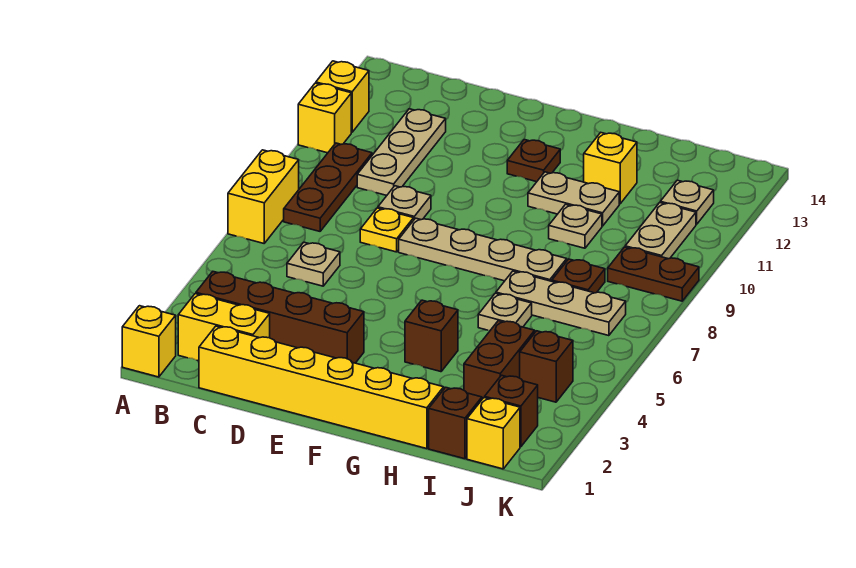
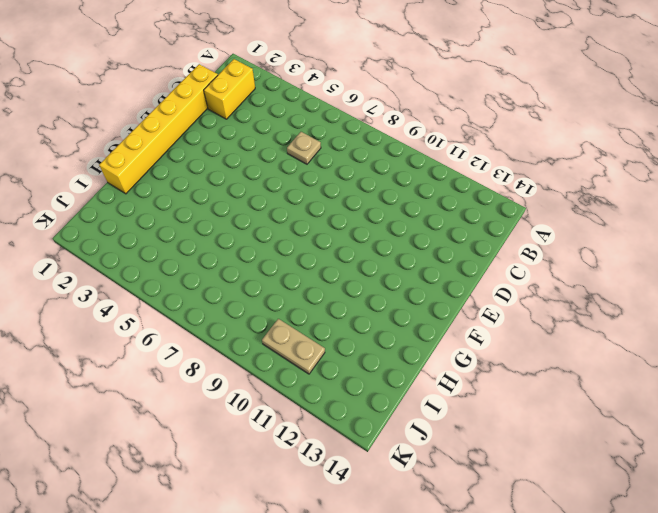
none -> yellow brick A1 level 1
none -> yellow brick A7:A8 level 1
none -> yellow brick A11 level 1

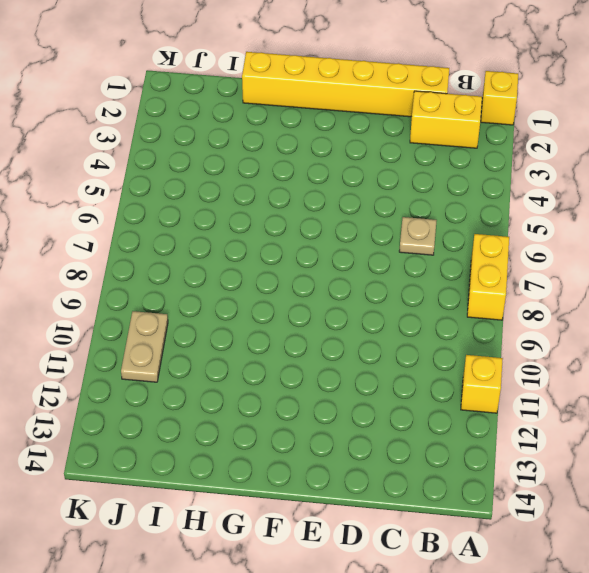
none -> yellow brick A12 level 1
none -> brown brick B3:E3 level 1
none -> brown plate B8:B10 level 1

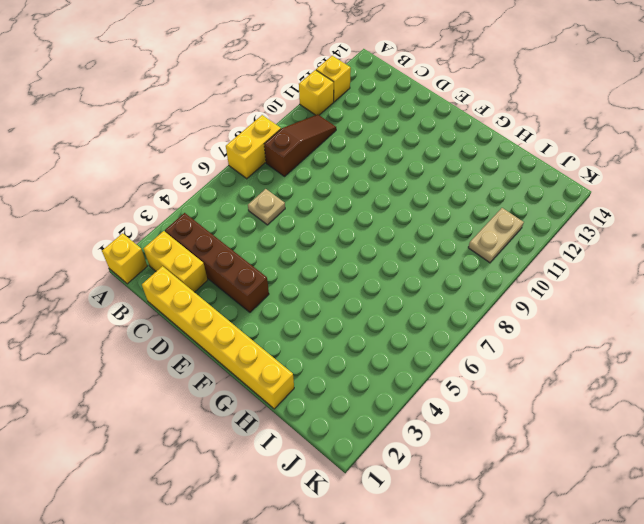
brown slope B8:B10 level 1 top 8 -> brown plate B8:B10 level 1
none -> tan plate C10:C12 level 1
none -> yellow plate D8 level 1
none -> tan plate D9 level 1

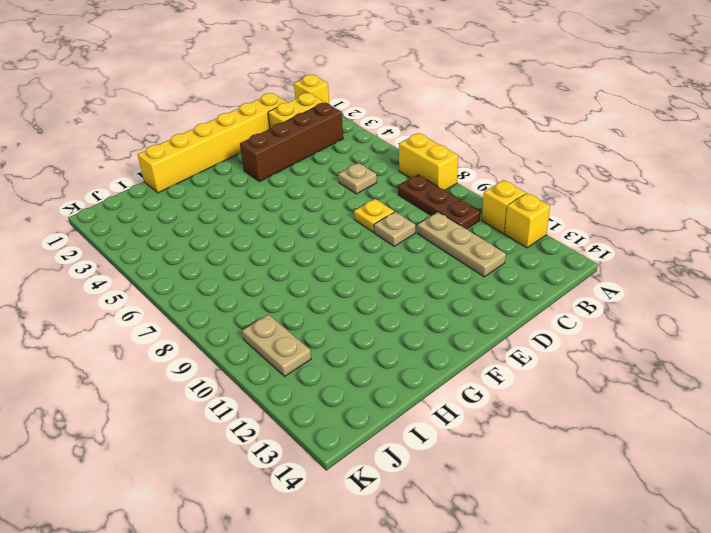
none -> tan plate E8:H8 level 1
none -> brown plate F12 level 1
none -> brown brick G4 level 1

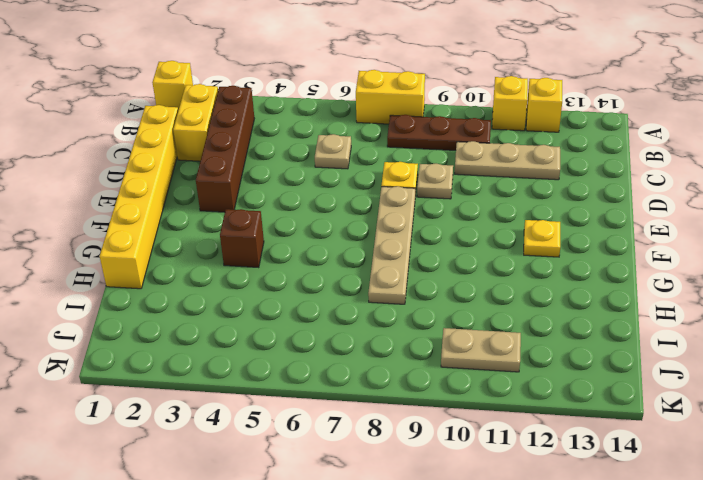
yellow plate F12 level 1 -> brown plate F12 level 1
none -> tan plate G11:H11 level 1
none -> tan plate H6 level 1
none -> tan plate H7:J7 level 1

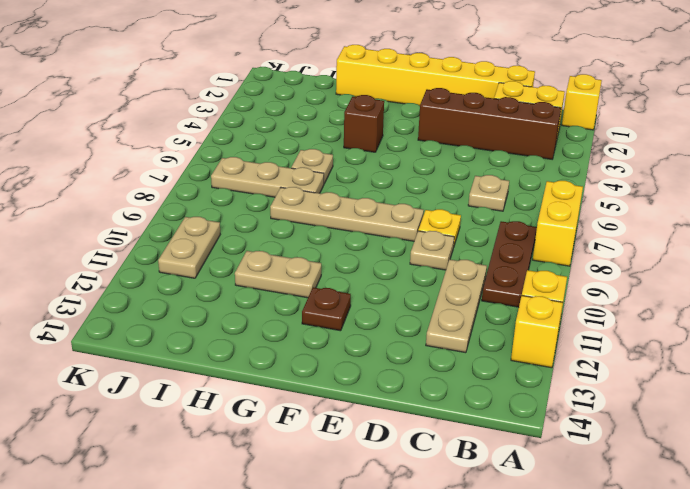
none -> tan plate H10 level 1
none -> yellow brick H12 level 1
none -> brown brick I1 level 1

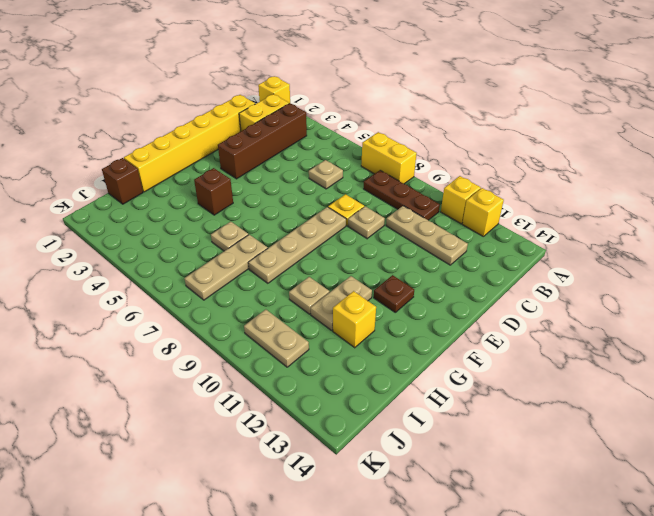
none -> brown brick I3:I4 level 1
none -> brown plate I8 level 1
none -> yellow brick J1 level 1

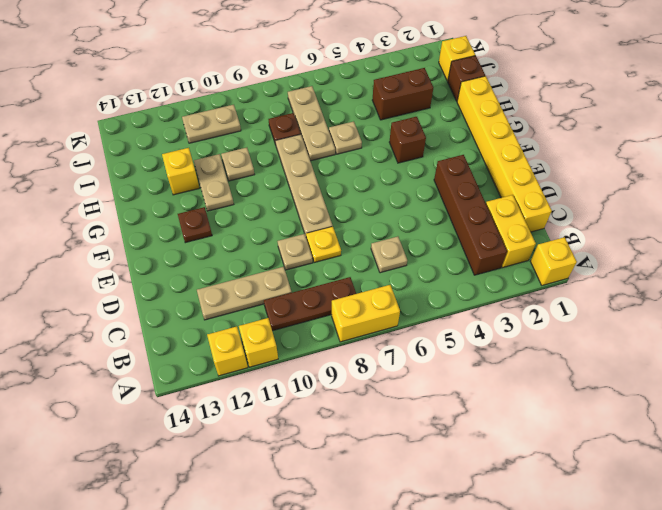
none -> brown brick J2 level 1
none -> brown brick J4 level 1
none -> brown plate J9:K9 level 1

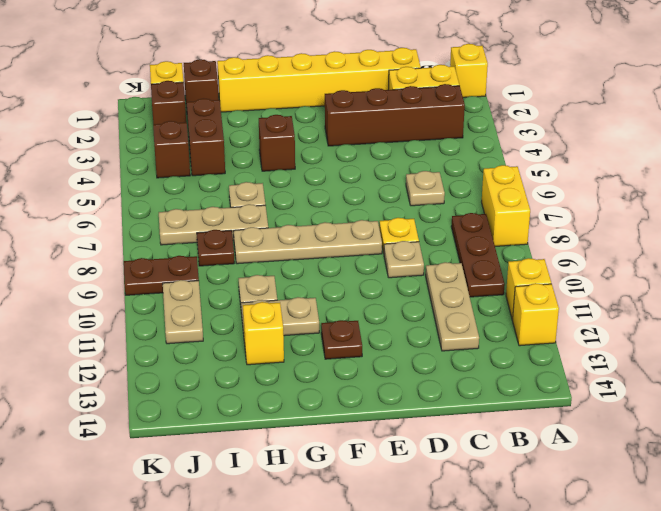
none -> tan plate J12 level 1

